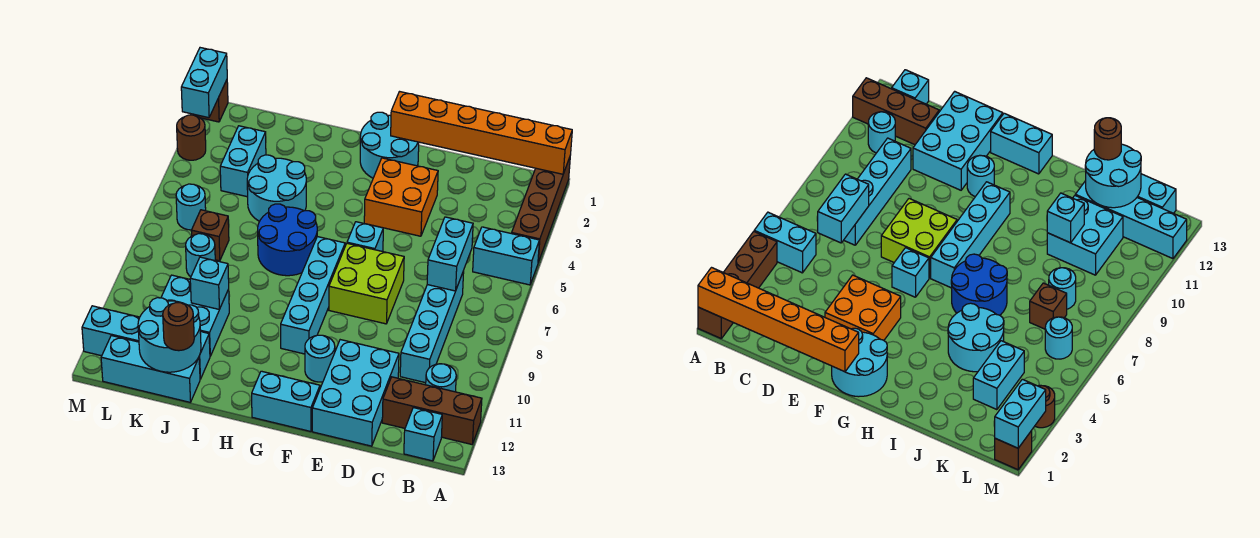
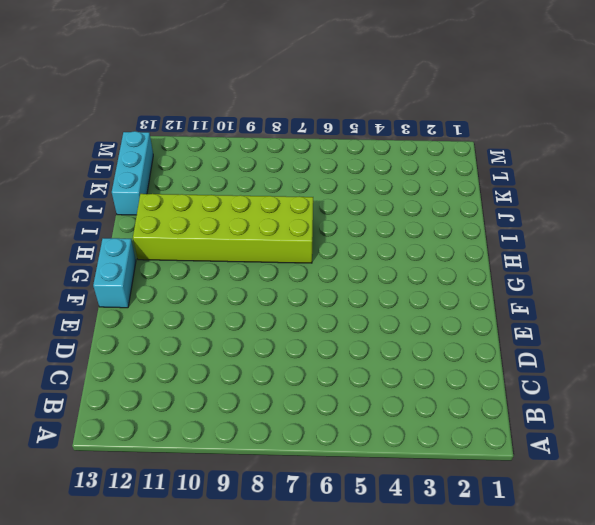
lime brick H7:I12 level 1 -> blue round brick H6:I7 level 1
none -> brown brick A1:A4 level 1
none -> cyan brick A5:B5 level 1
none -> brown brick A12:C12 level 1
none -> cyan round brick B11 level 1

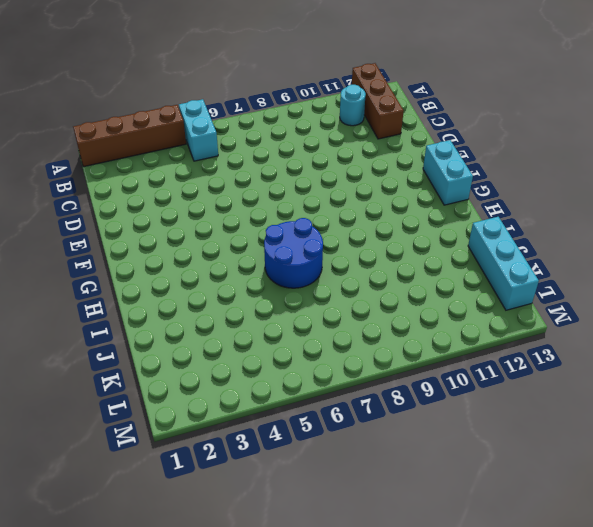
none -> cyan brick B13 level 1
none -> cyan brick C7:C10 level 1
none -> cyan brick D11:E13 level 1
none -> orange brick E3:F4 level 1

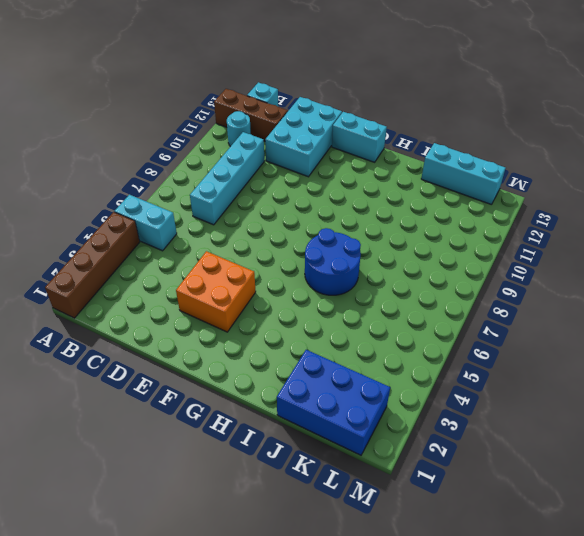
blue brick J1:L2 level 1 -> none
none -> lime brick E7:F8 level 1
none -> cyan round brick F1:G2 level 1
none -> cyan brick F6 level 1
none -> cyan round brick F11 level 1

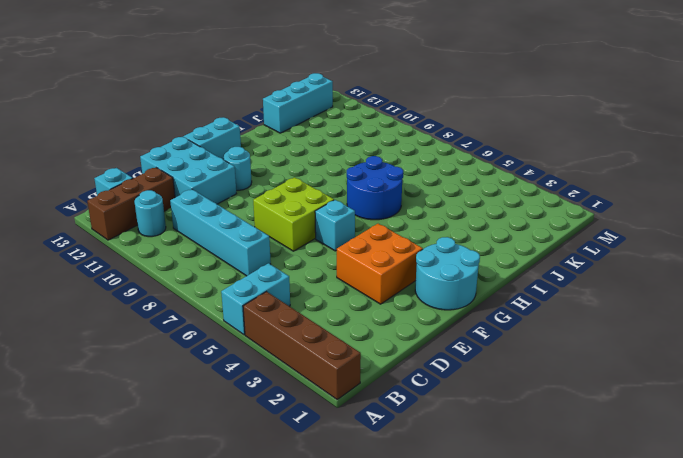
none -> cyan brick G7:G10 level 1
none -> cyan round brick I4:J5 level 1
none -> cyan brick J10:K11 level 1
none -> cyan brick J12:M12 level 1

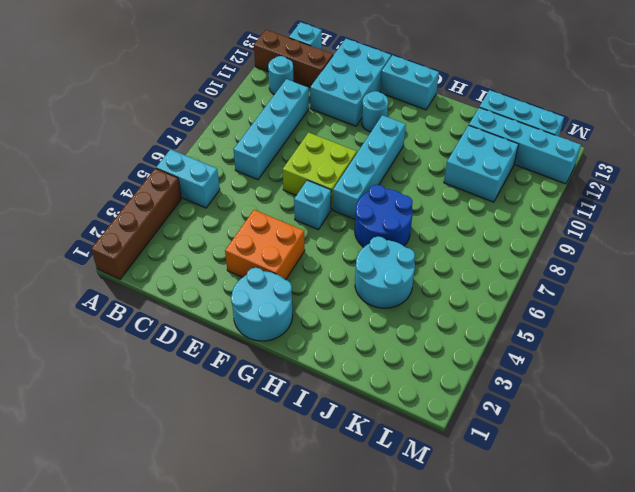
none -> cyan brick K3:K4 level 1
none -> brown brick K7 level 1
none -> cyan round brick K8 level 1
none -> cyan round brick L6 level 1

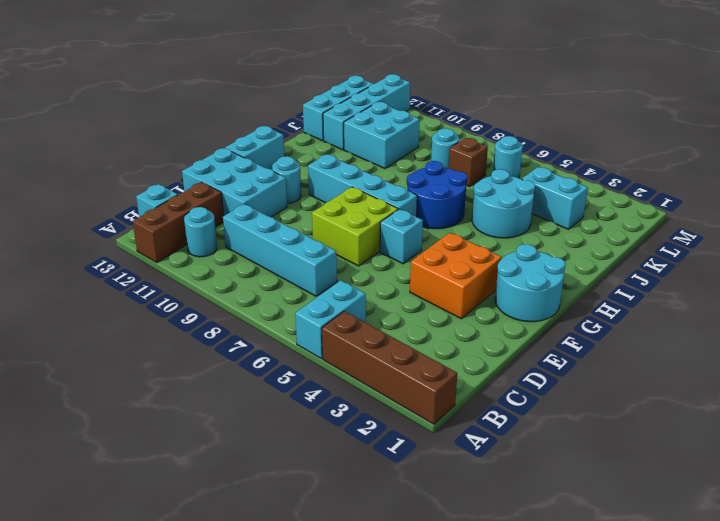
none -> brown brick M1 level 1
none -> brown round brick M3 level 1
none -> orange brick A1:F1 level 2
none -> cyan brick C6:C7 level 2

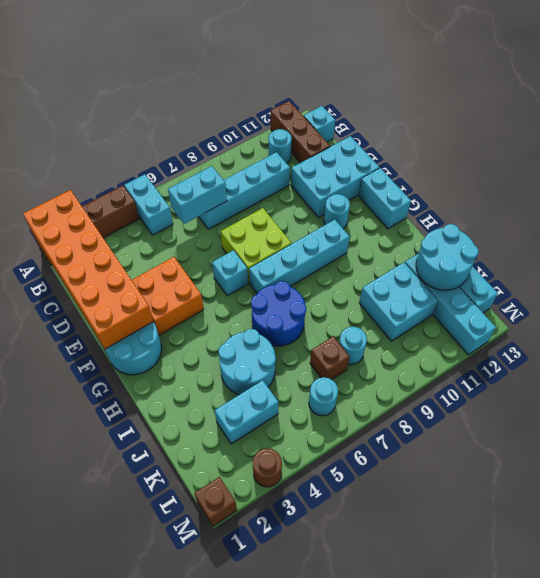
orange brick A1:F2 level 2 -> orange brick A1:F1 level 2
none -> cyan brick J10 level 2
none -> cyan brick M1:M2 level 2
none -> brown round brick J13 level 3

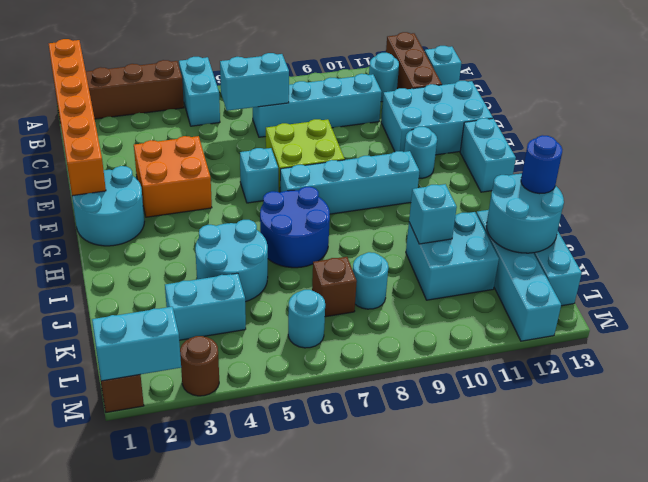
blue round brick J13 level 3 -> brown round brick J13 level 3

